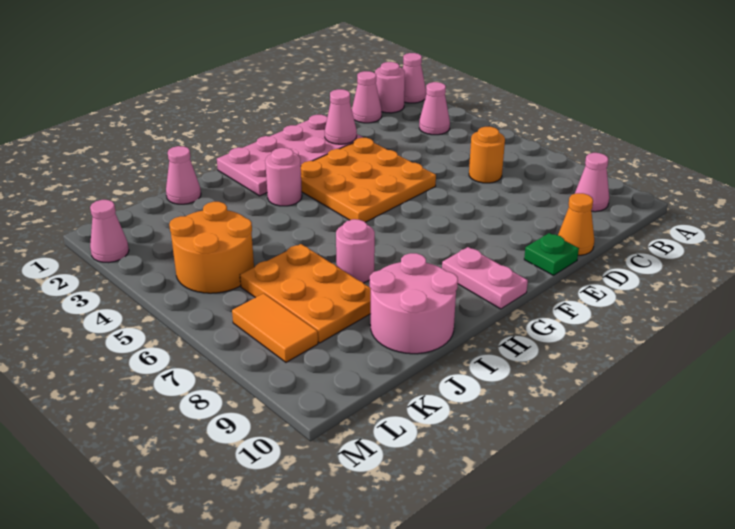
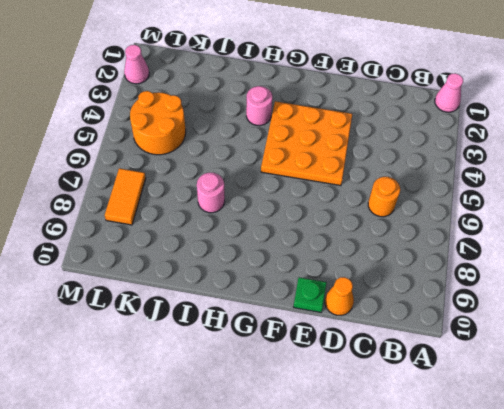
none -> pink round brick B1 level 1
none -> pink cone B3 level 1
none -> pink cone B9 level 1

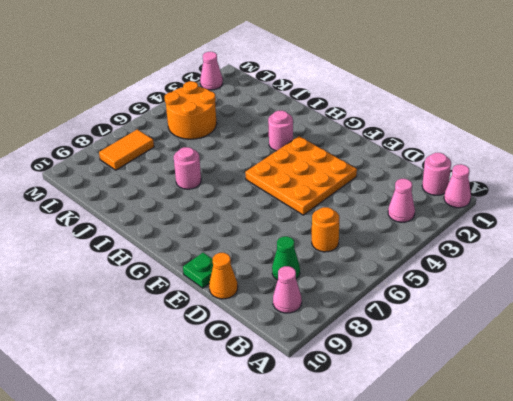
green cone C8 level 1 -> none
none -> pink cone C1 level 1
none -> pink plate E1:H2 level 1
none -> pink plate G9:G10 level 1

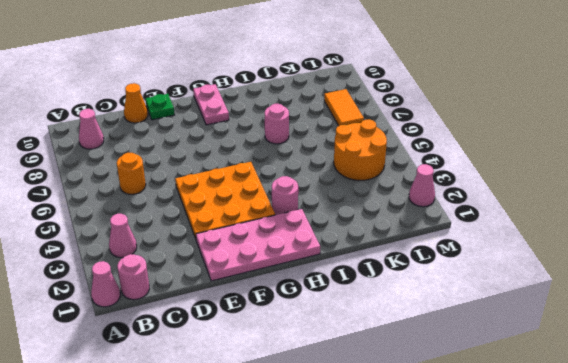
none -> pink cone C1 level 1
none -> pink round brick I9:J10 level 1
none -> pink cone J1 level 1

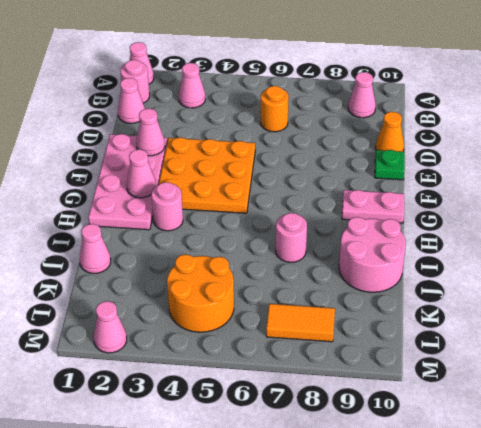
pink cone G2 level 2 -> none
none -> orange plate J6:K8 level 1

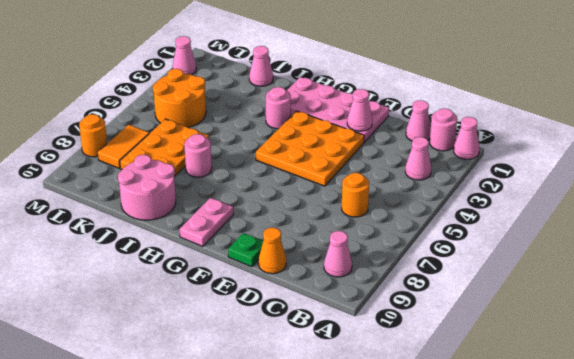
orange round brick M8 level 1 -> none

